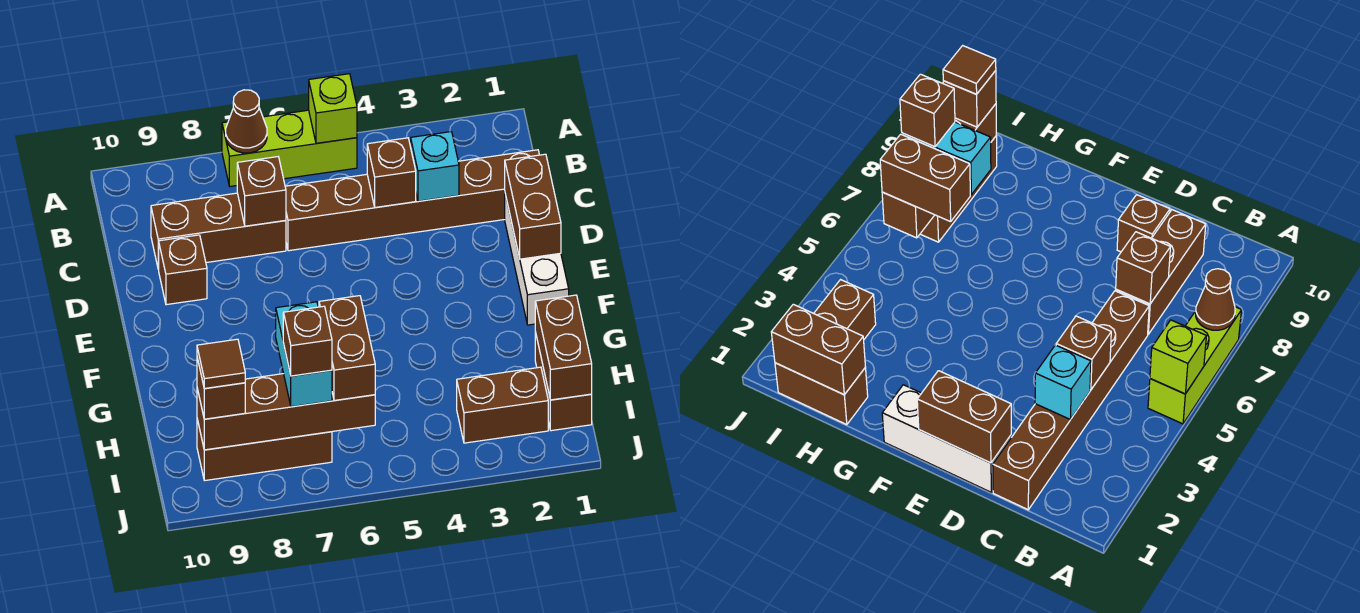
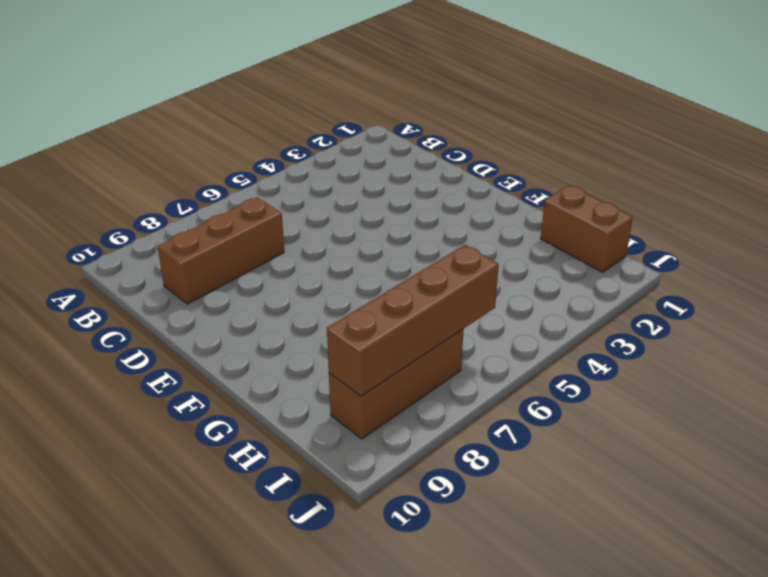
none -> lime brick A5:A7 level 1
none -> brown brick C1:C6 level 1
none -> white brick D1:F1 level 1

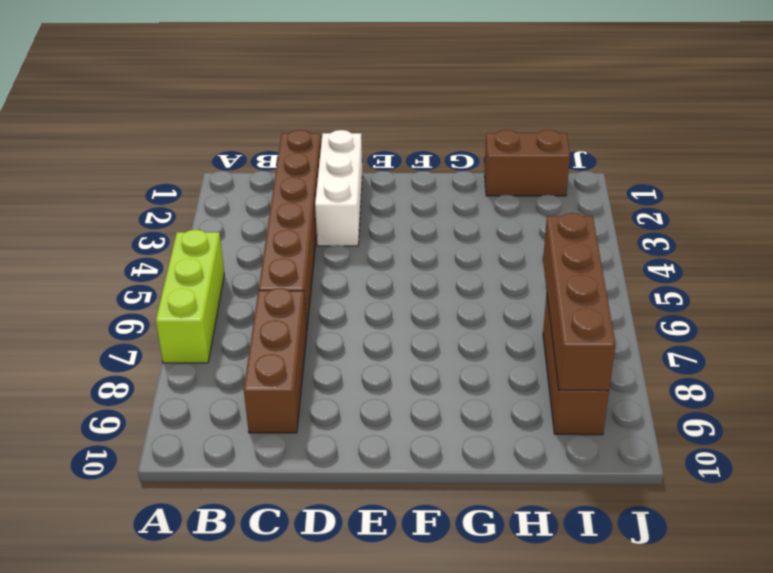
white brick D1:D3 level 1 -> white brick D1:F1 level 1
none -> brown brick D9 level 1
none -> brown brick I2:I3 level 1
none -> lime brick A5 level 2

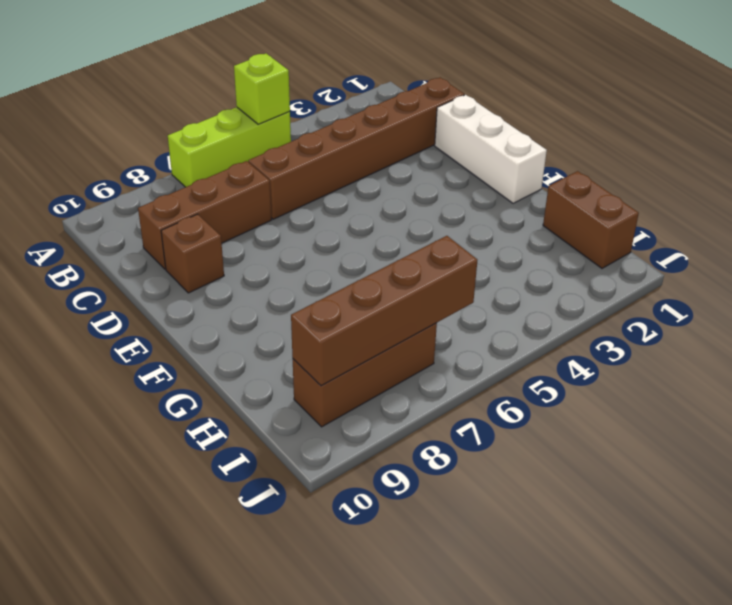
none -> brown brick I2:I3 level 1
none -> brown cone A7 level 2
none -> cyan brick C3 level 2

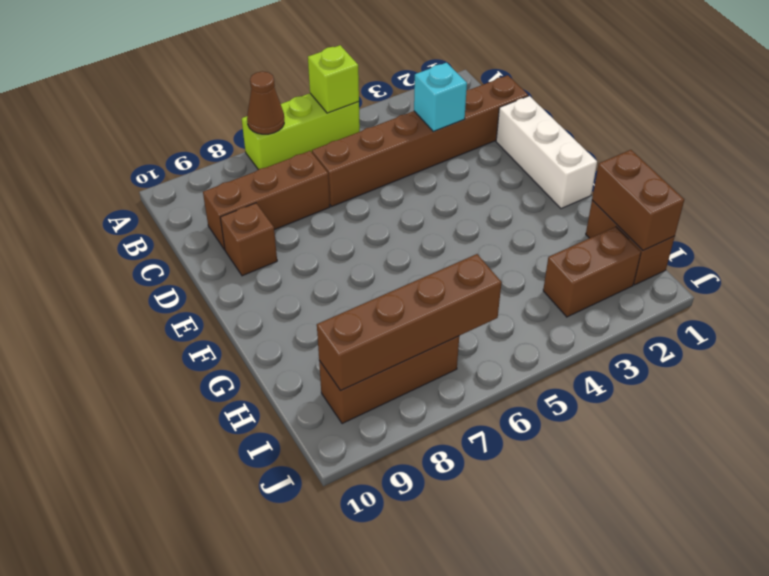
none -> brown brick C4 level 2
none -> brown brick C7 level 2
none -> brown brick D1:E1 level 2

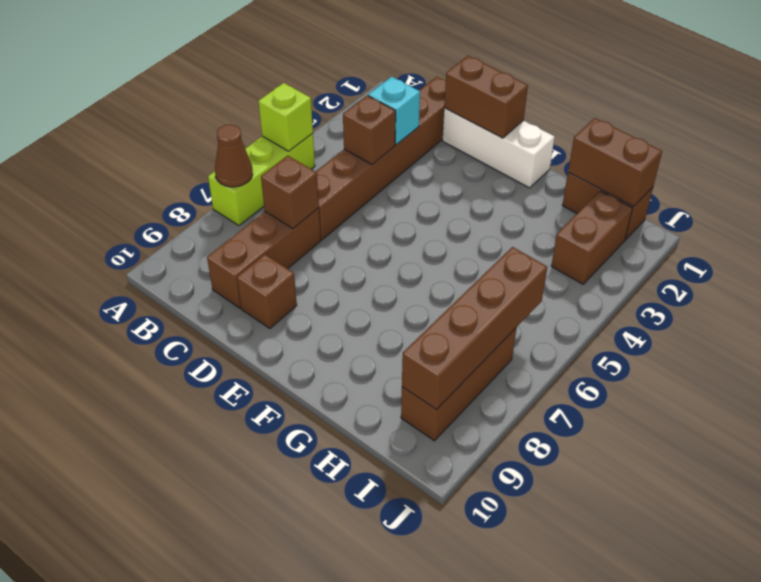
none -> brown brick H6:I6 level 3
none -> cyan brick H7:I7 level 3
none -> brown brick I9 level 3

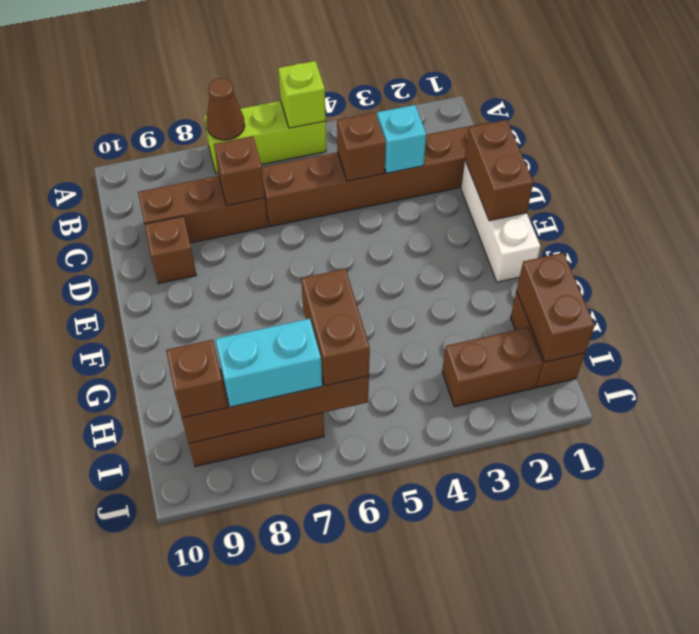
cyan brick I7:I8 level 3 -> cyan brick H7:I7 level 3
none -> brown brick I7 level 4
none -> brown tile I9 level 4

